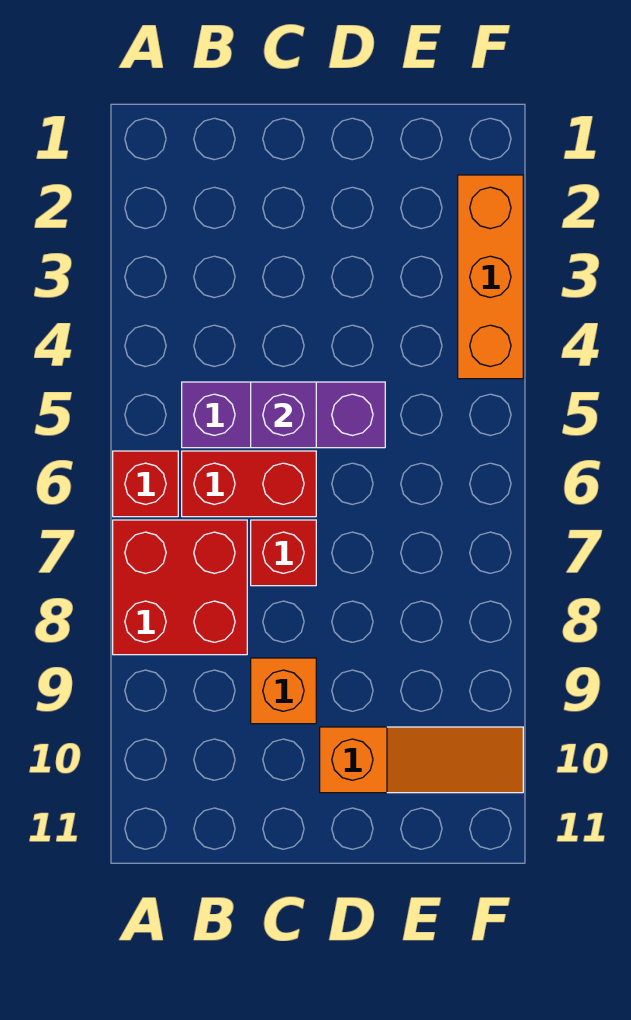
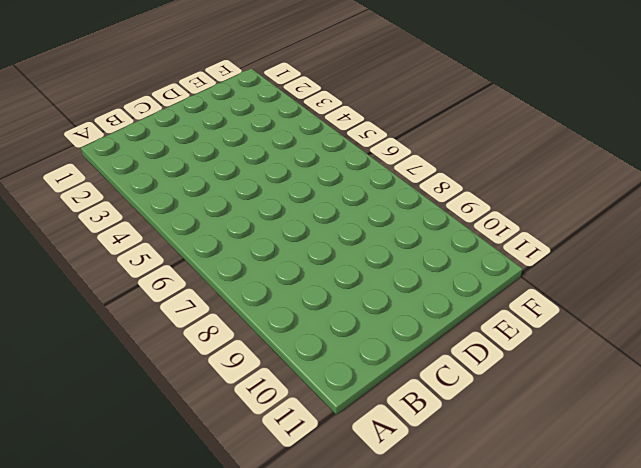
none -> red brick A6 level 1
none -> red brick A7:B8 level 1

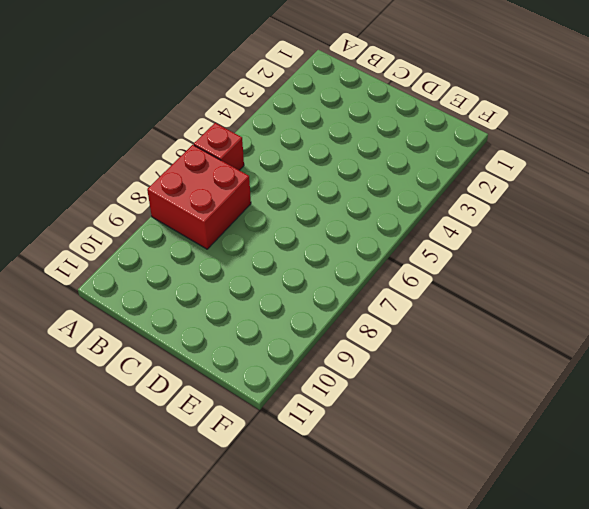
none -> purple brick B5:D5 level 1
none -> red brick B6:C6 level 1

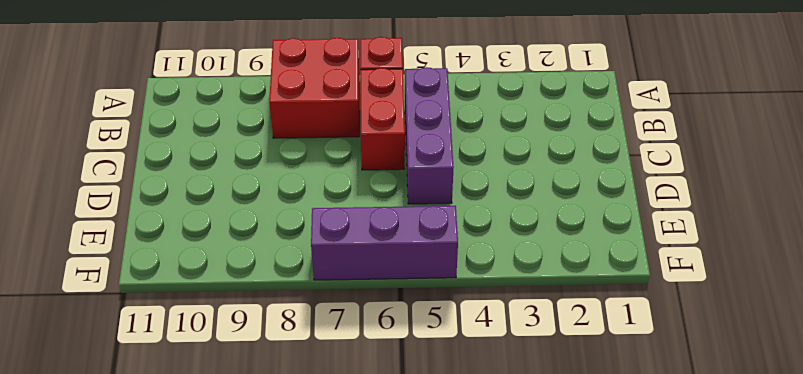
purple brick F5:F7 level 1 -> none
none -> red brick C7 level 1
none -> orange brick C9 level 1

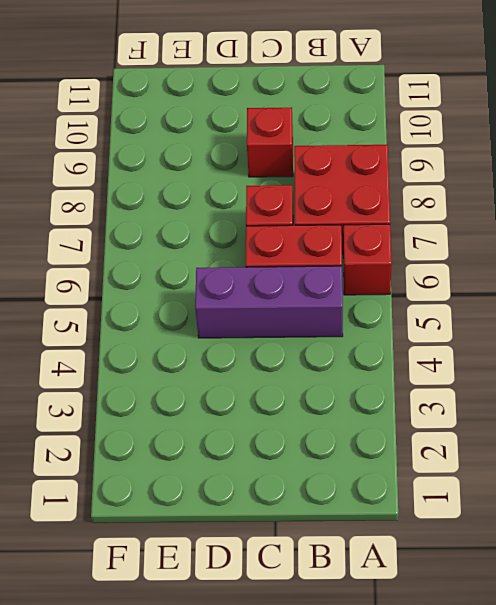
red brick C9 level 1 -> orange brick C9 level 1
none -> orange slope D10:F10 level 1 top D
none -> orange brick F2:F4 level 1

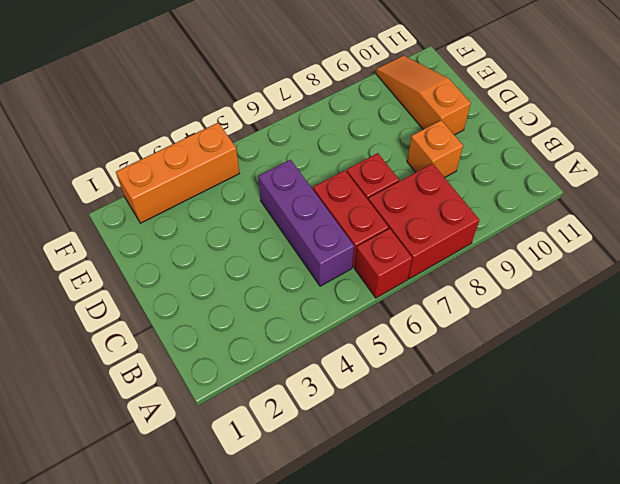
none -> purple brick C5 level 2

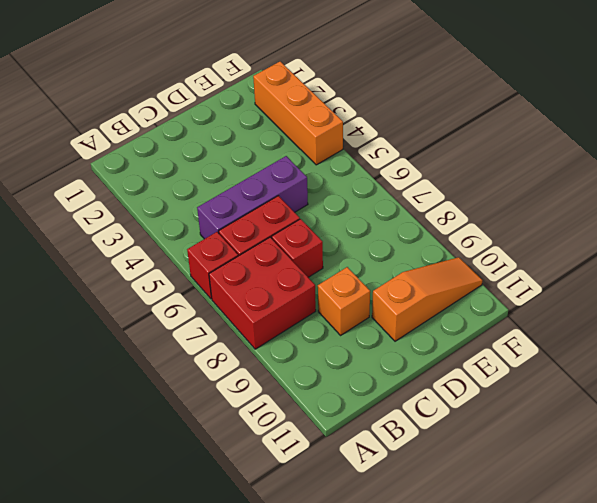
none -> purple brick C5 level 2

